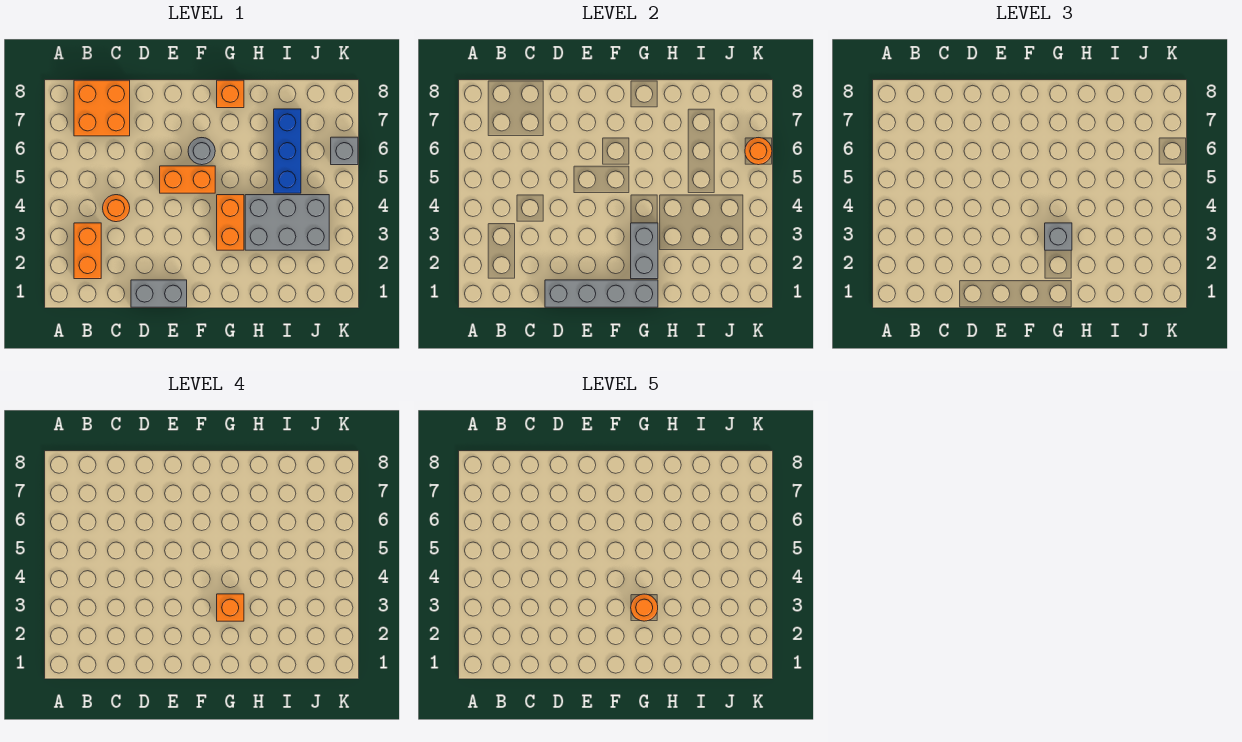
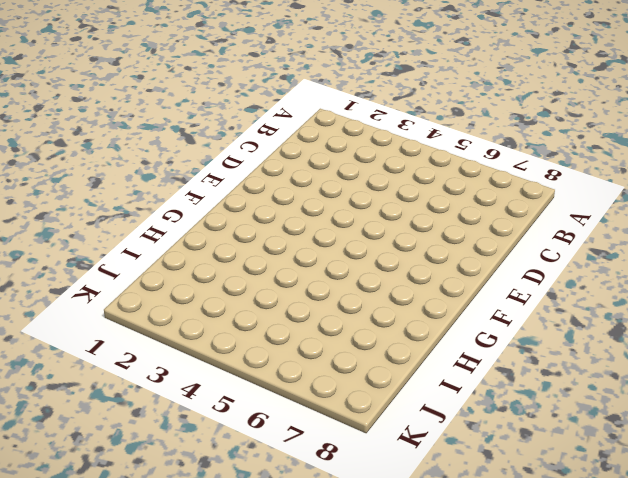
none -> orange brick B2:B3 level 1
none -> orange brick B7:C8 level 1
none -> orange round brick C4 level 1

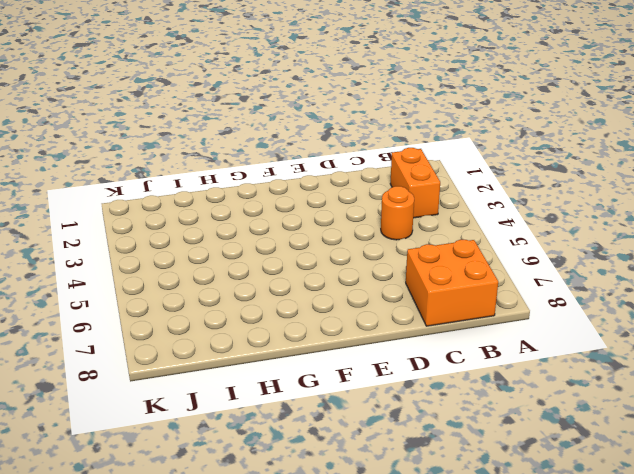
none -> grey brick D1:E1 level 1
none -> orange brick E5:F5 level 1
none -> grey round brick F6 level 1

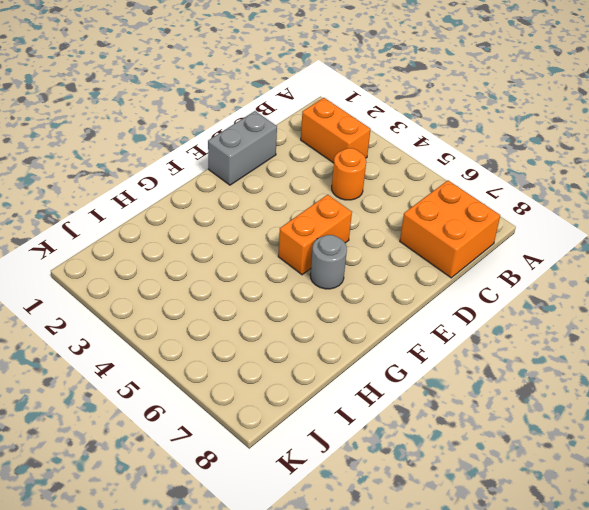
none -> orange brick G3:G4 level 1
none -> orange brick G8 level 1
none -> grey brick H3:J4 level 1

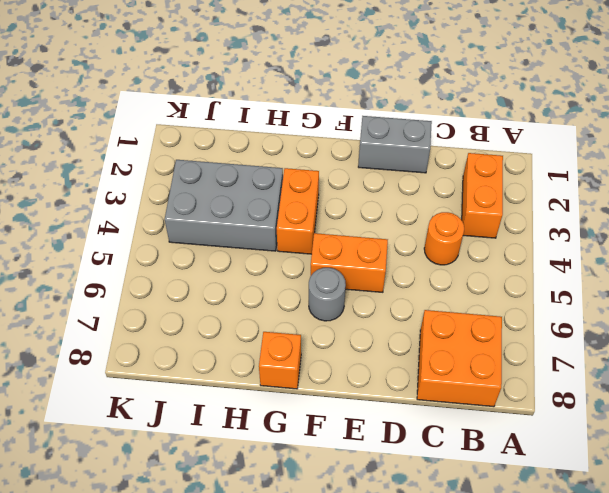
none -> blue brick I5:I7 level 1
none -> grey brick K6 level 1
none -> grey brick D1:G1 level 2

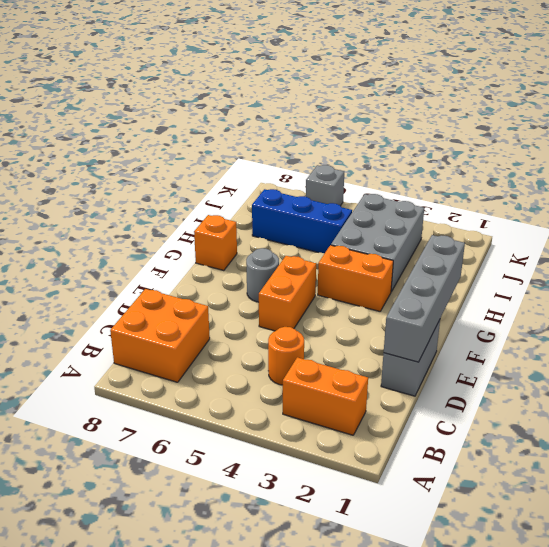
none -> grey brick G2:G3 level 2
none -> orange round brick K6 level 2
none -> grey brick G3 level 3

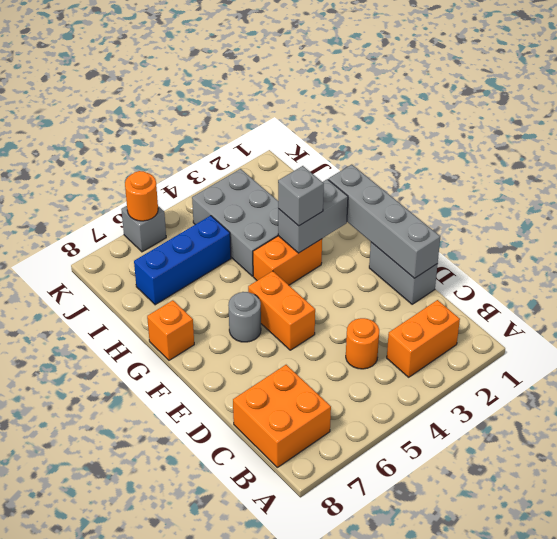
none -> orange brick G3 level 4
none -> orange round brick G3 level 5

